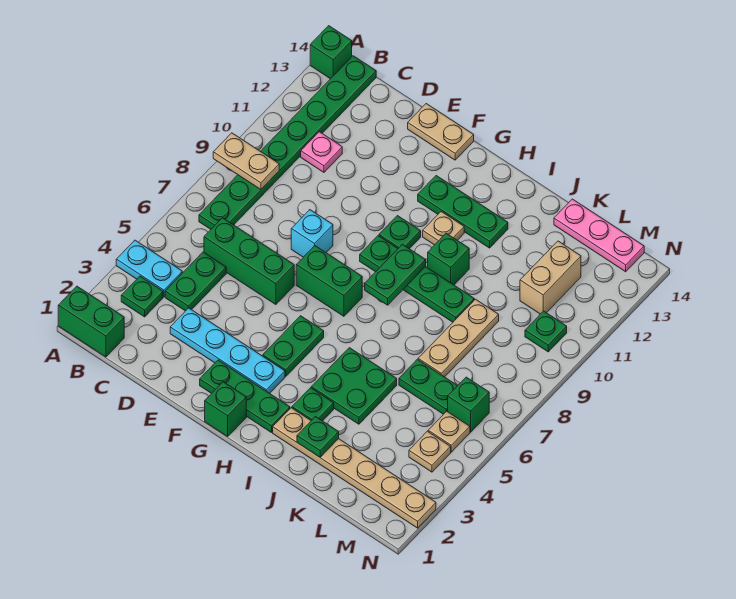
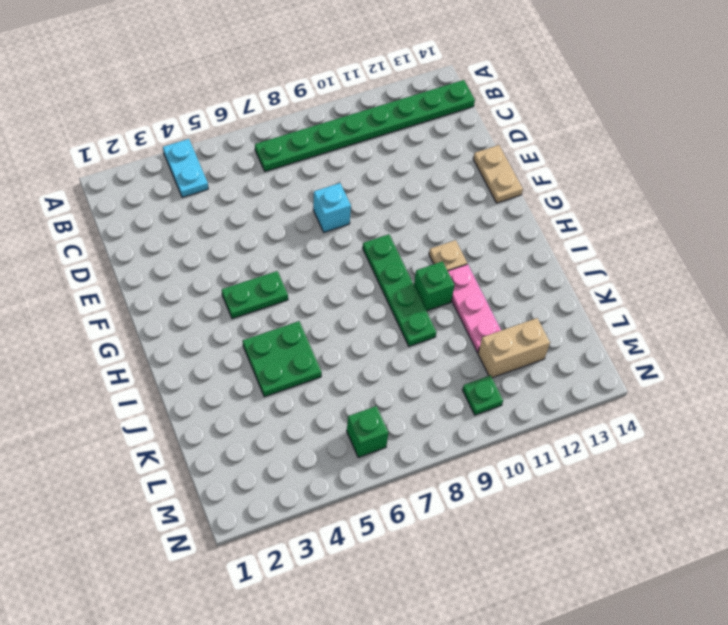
pink plate I11:K11 level 1 -> pink plate K14:M14 level 1
none -> green brick A1:B1 level 1
none -> green brick A14 level 1
none -> green plate B3 level 1
none -> green plate C4:C5 level 1

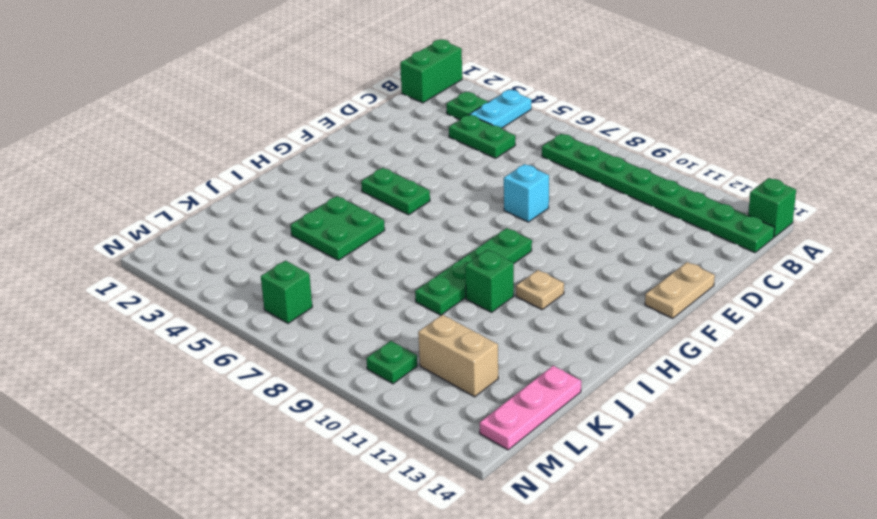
none -> green brick C6:E6 level 1
none -> pink plate C11 level 1
none -> cyan plate D3:G3 level 1
none -> green plate F2:H2 level 1

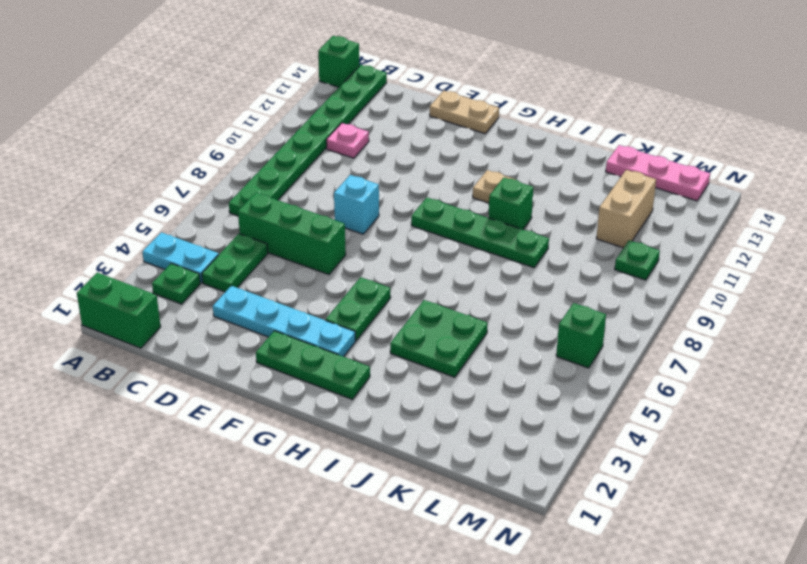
none -> green brick F7:G7 level 1
none -> green brick G1 level 1
none -> green plate G10 level 1
none -> green plate G12:I12 level 1

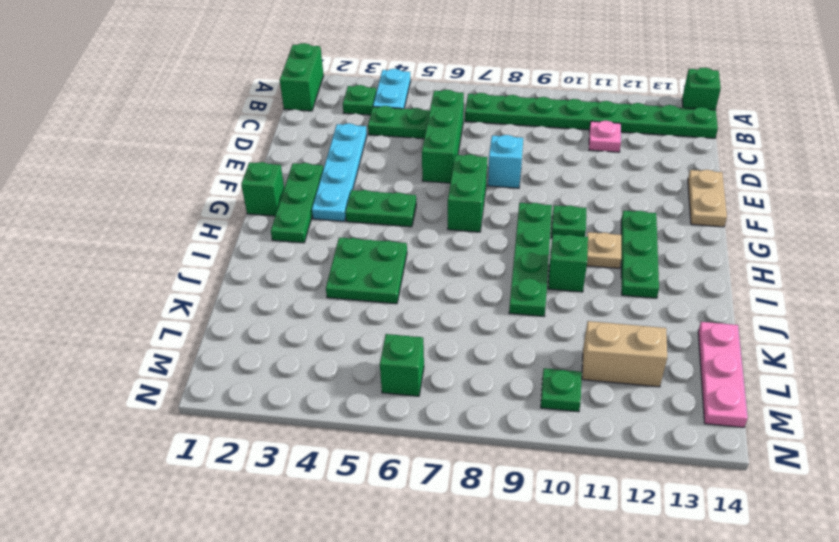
none -> tan plate I2:N2 level 1
none -> green plate I3 level 1
none -> green plate K6:L6 level 1
none -> tan plate K7:K9 level 1

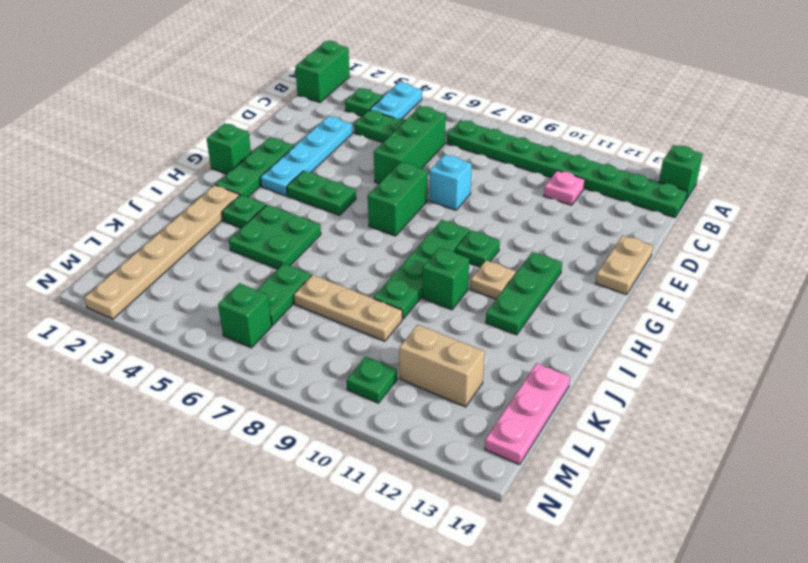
none -> tan plate M4 level 1
none -> tan plate M5 level 1
none -> tan plate A9:B9 level 2
none -> green plate H8:H9 level 2

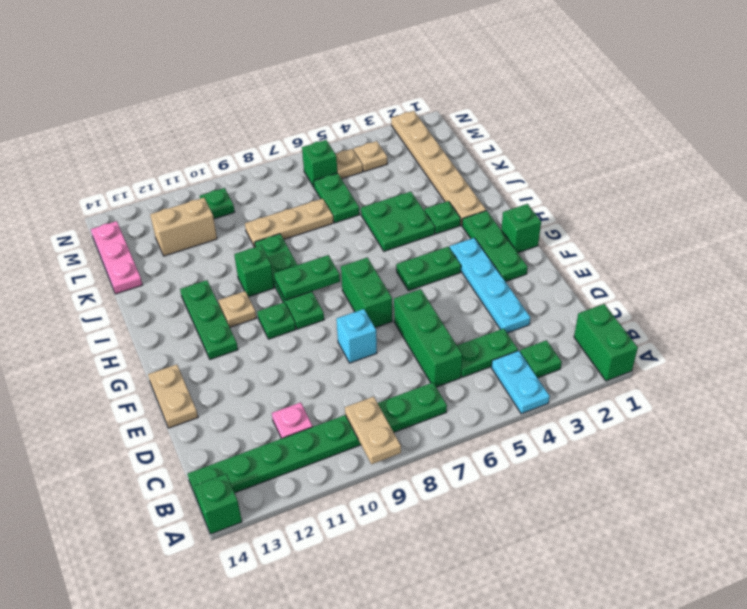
none -> green plate J2 level 2

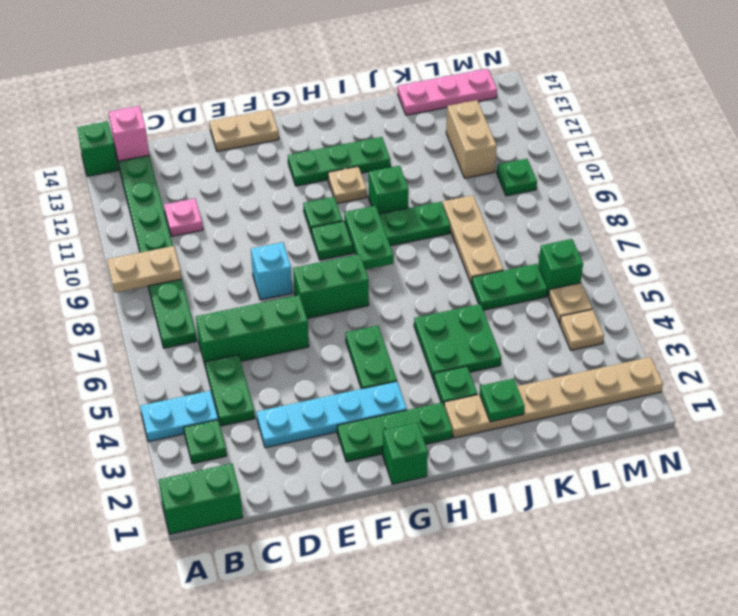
pink brick B14 level 2 -> none

